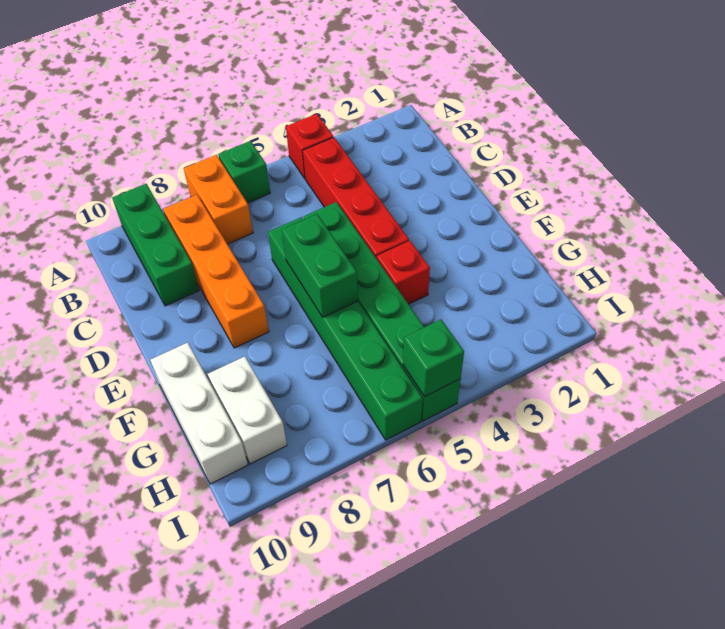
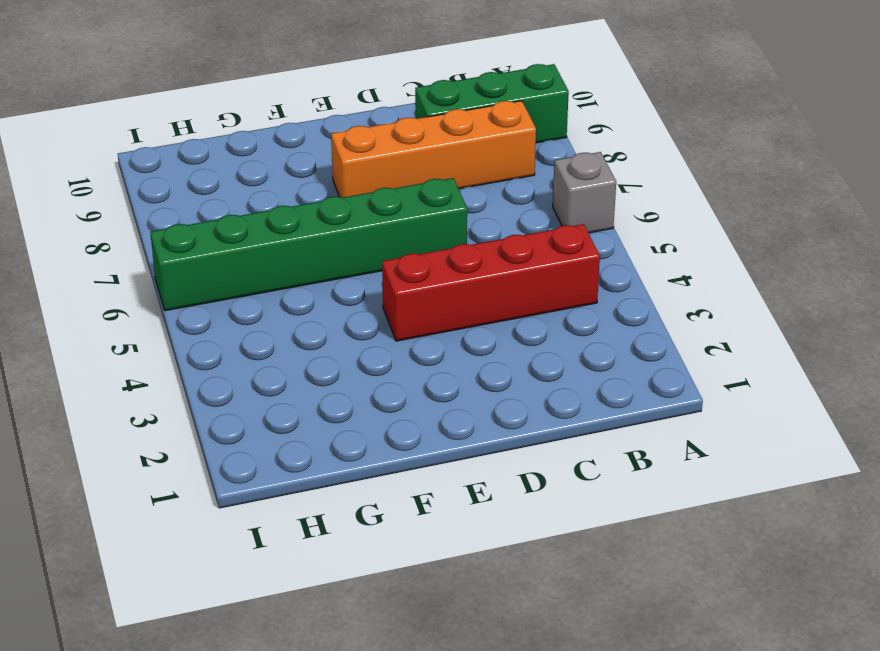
grey brick A6 level 1 -> green brick A6 level 1
none -> red brick A4 level 1
none -> orange brick A7:B7 level 1
none -> green brick D5:I5 level 1

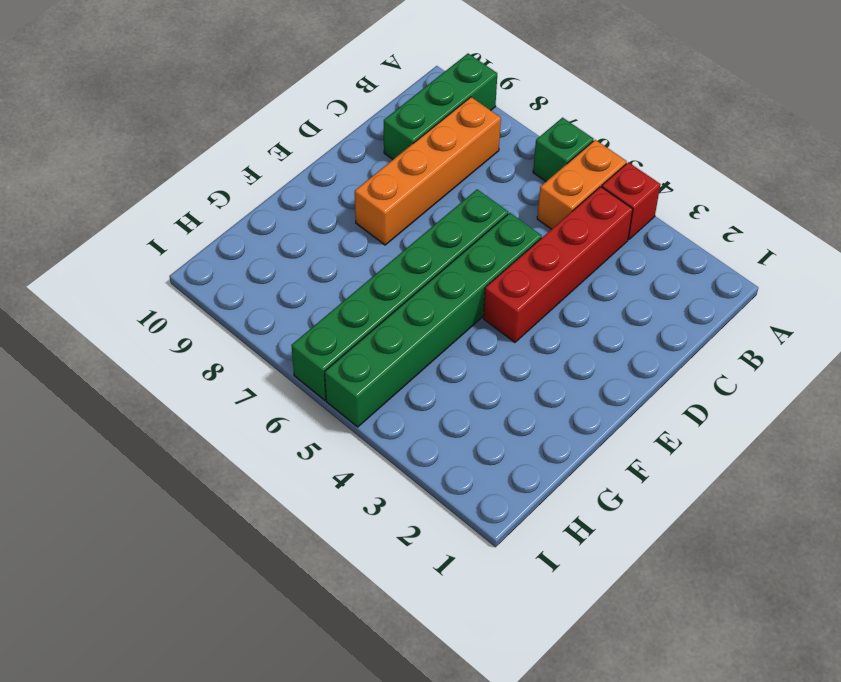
orange brick A5:B5 level 1 -> orange brick A7:B7 level 1
none -> red brick F4 level 1
none -> white brick F10:H10 level 1
none -> white brick G9:H9 level 1

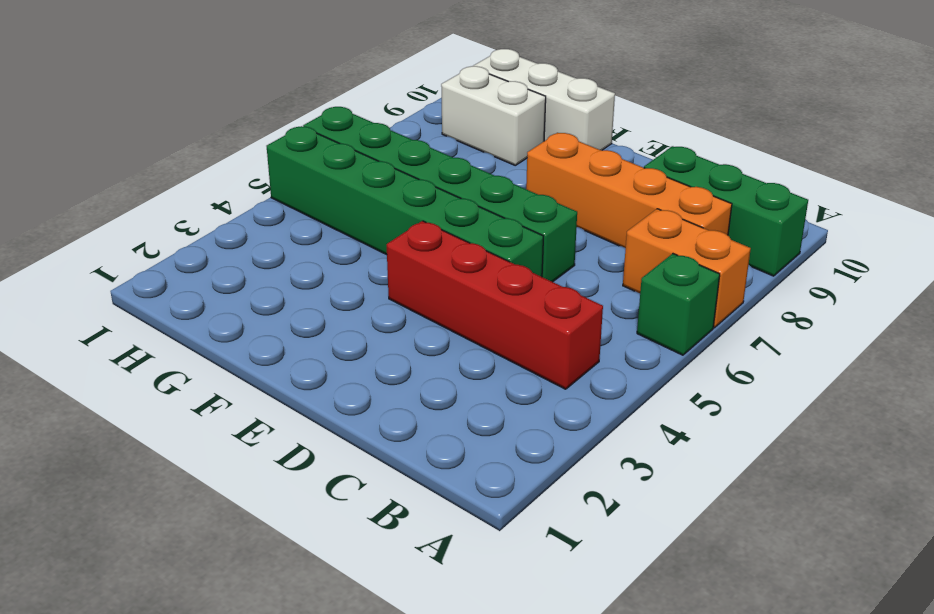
none -> red brick A4 level 1
none -> red brick F4 level 1
none -> green brick E6:F6 level 2

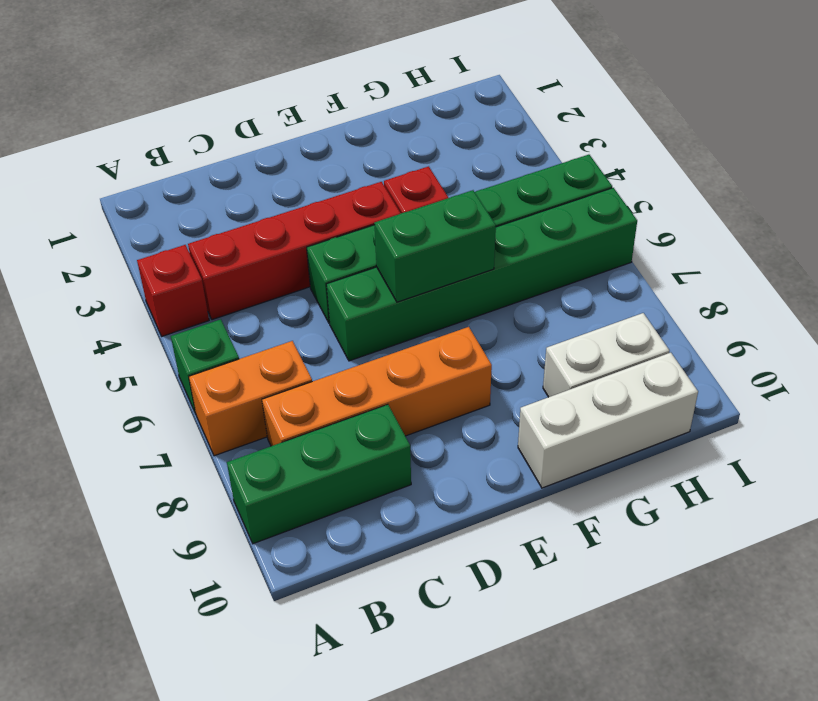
none -> green brick I5 level 2

